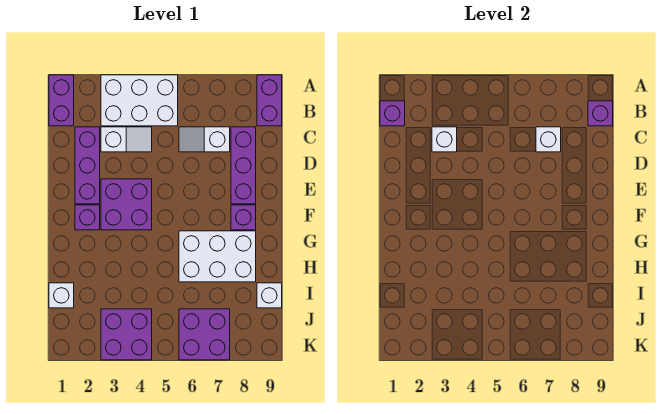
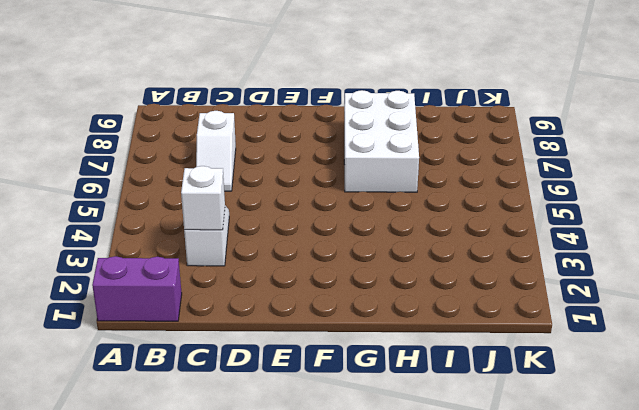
none -> white brick A3:B5 level 1
none -> purple brick A9:B9 level 1
none -> purple brick C2:E2 level 1

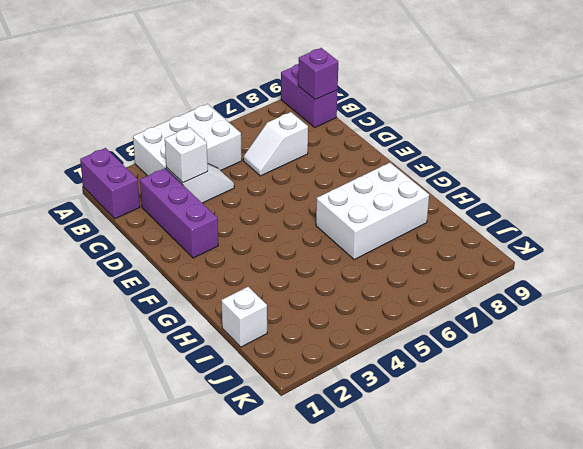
none -> purple brick C8:E8 level 1
none -> purple brick E3:F4 level 1
none -> purple brick F2 level 1

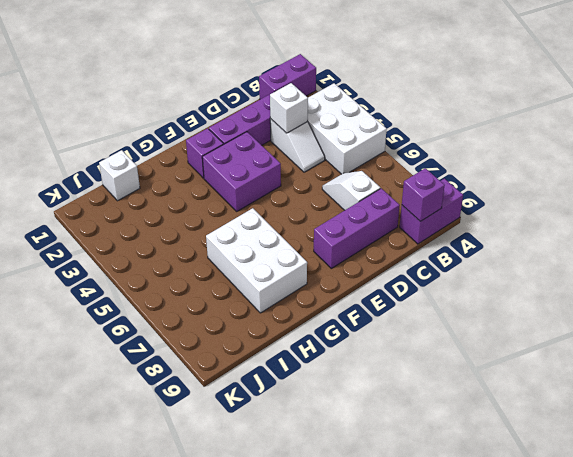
none -> purple brick F8 level 1
none -> white brick I9 level 1
none -> purple brick J3:K4 level 1

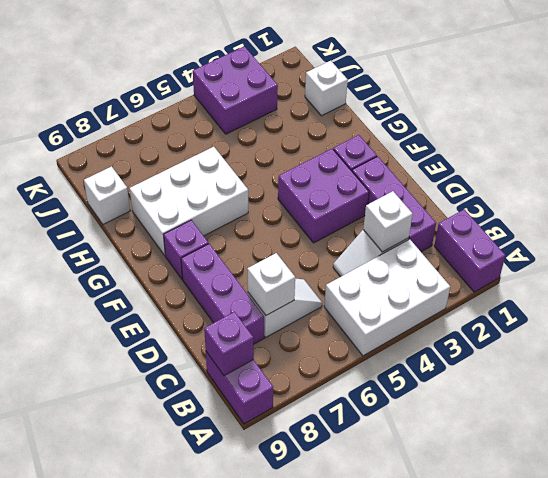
none -> purple brick J6:K7 level 1
none -> purple brick B1 level 2

